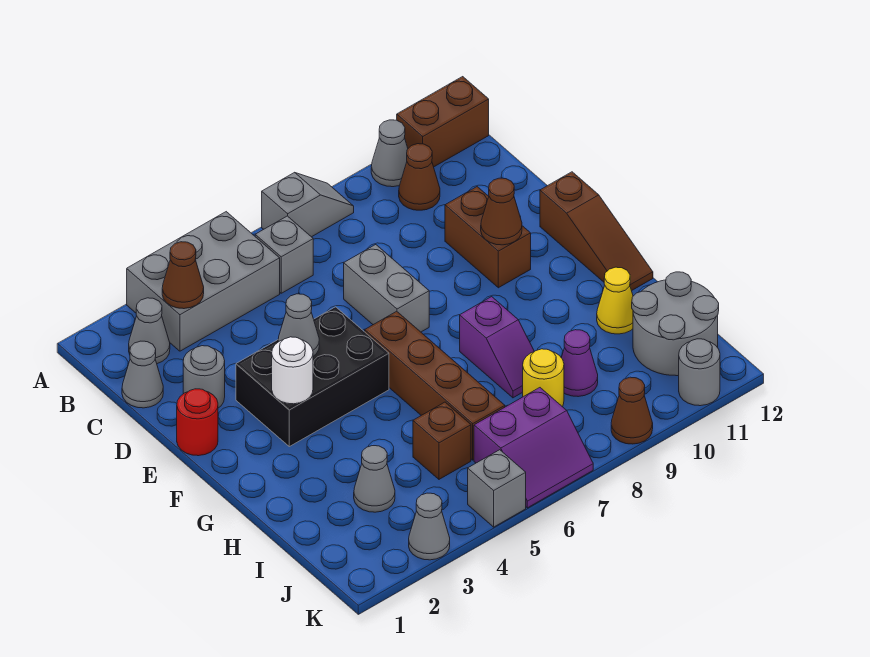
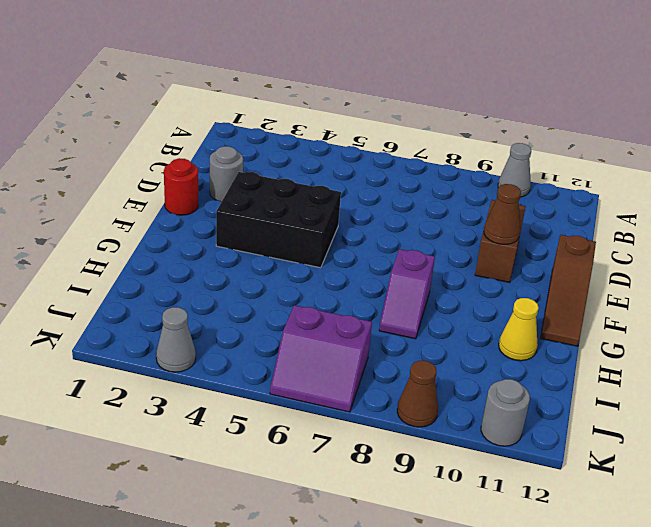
none -> grey brick A3:B5 level 1
none -> grey slope A7:A8 level 1 top 7
none -> brown brick A11:A12 level 1
none -> grey cone B2 level 1

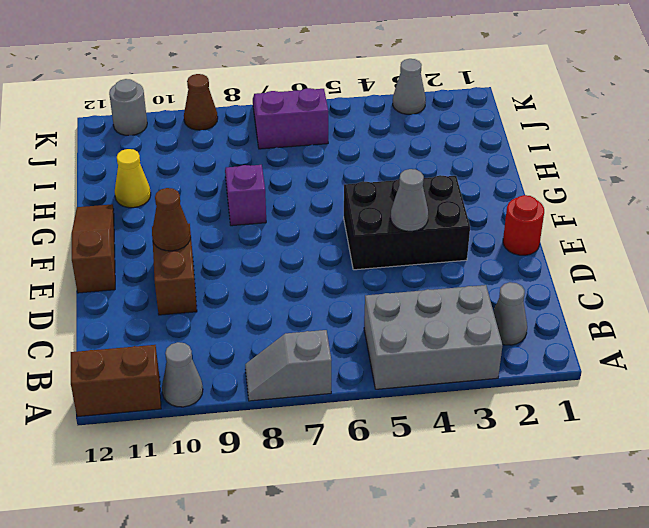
none -> grey brick B6 level 1
none -> brown cone B10 level 1
none -> grey cone C1 level 1
none -> grey round brick D2 level 1

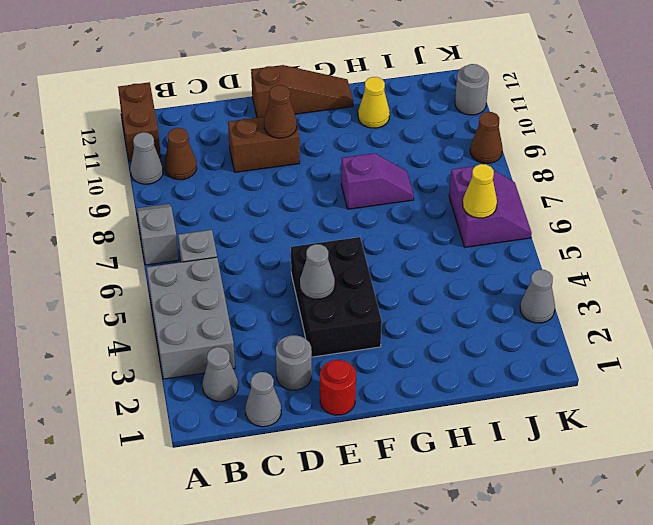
yellow cone J6 level 2 -> none
none -> grey brick D7:E7 level 1
none -> brown brick F6:I6 level 1
none -> grey cone I3 level 1
none -> brown brick I5 level 1

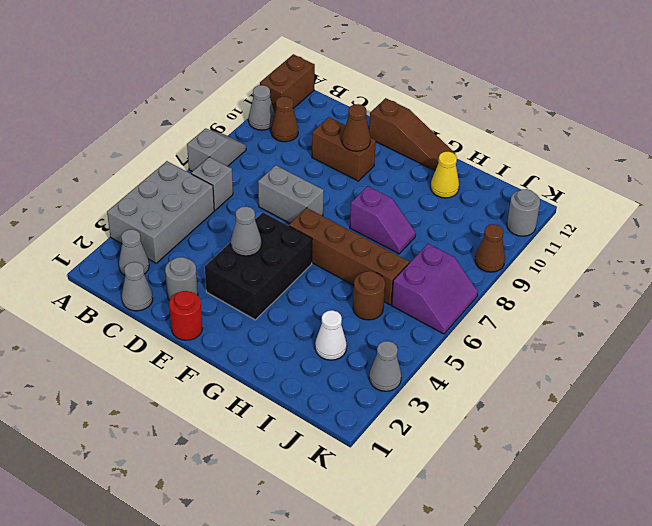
white cone I3 level 1 -> grey cone I3 level 1
brown round brick I5 level 1 -> brown brick I5 level 1
none -> yellow round brick I8 level 1
none -> purple cone I9 level 1
none -> grey round brick I11:J12 level 1
none -> grey brick K5 level 1

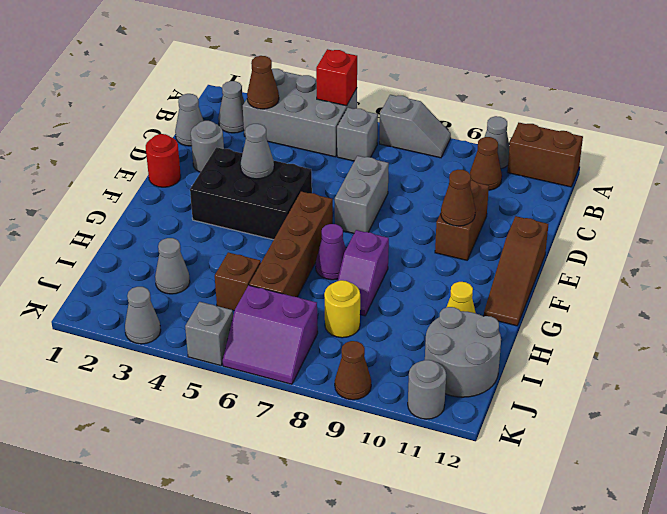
red brick A5 level 2 -> none
purple cone G7 level 1 -> purple cone I9 level 1
none -> white round brick F3 level 2

